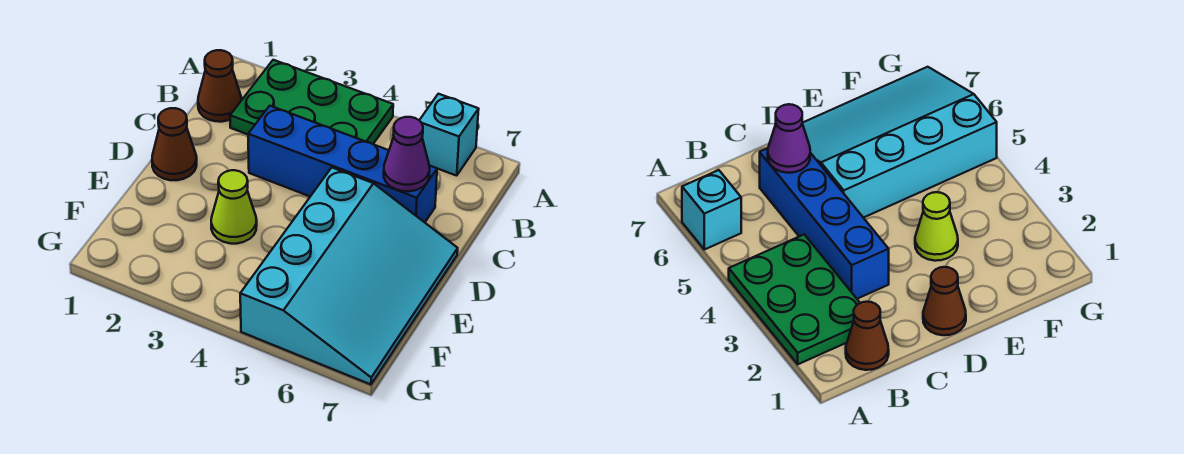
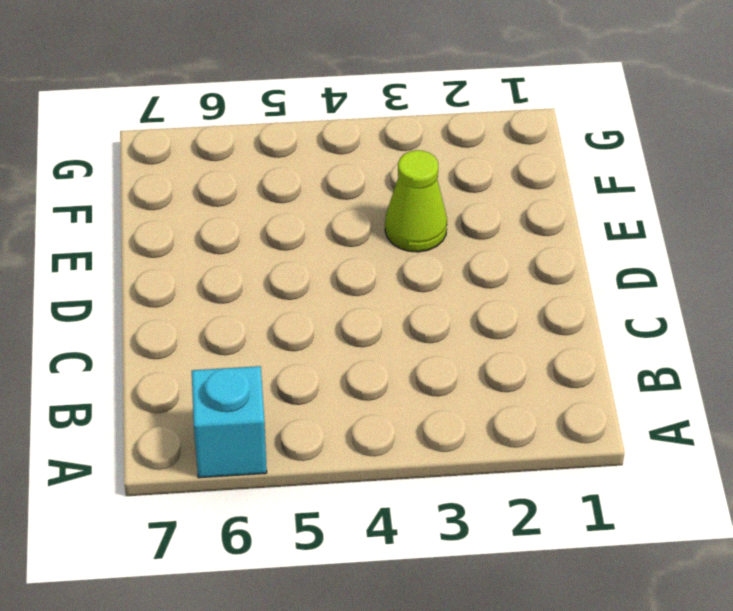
none -> green plate A2:B4 level 1
none -> brown cone B1 level 1

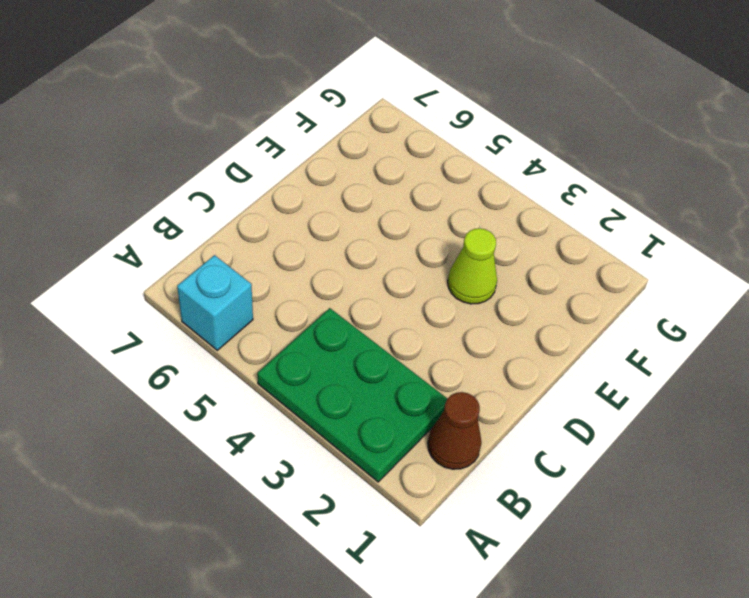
none -> blue brick C3:C6 level 1
none -> brown cone D1 level 1

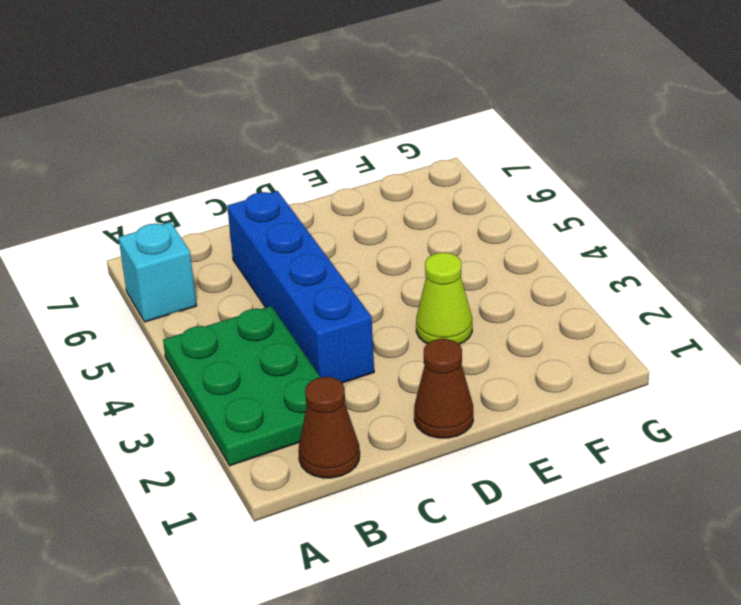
none -> cyan slope D5:G7 level 1 top 5
none -> purple cone C6 level 2

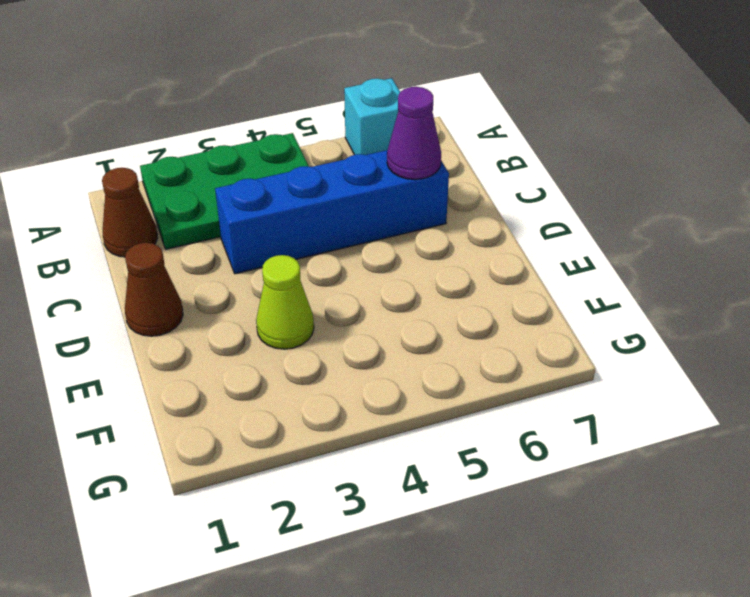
none -> cyan slope D5:G7 level 1 top 5

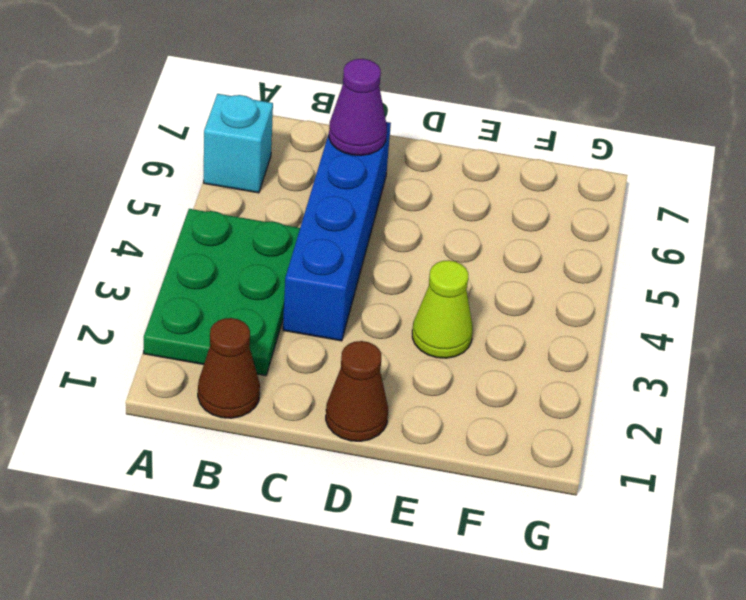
none -> cyan slope D5:G7 level 1 top 5

